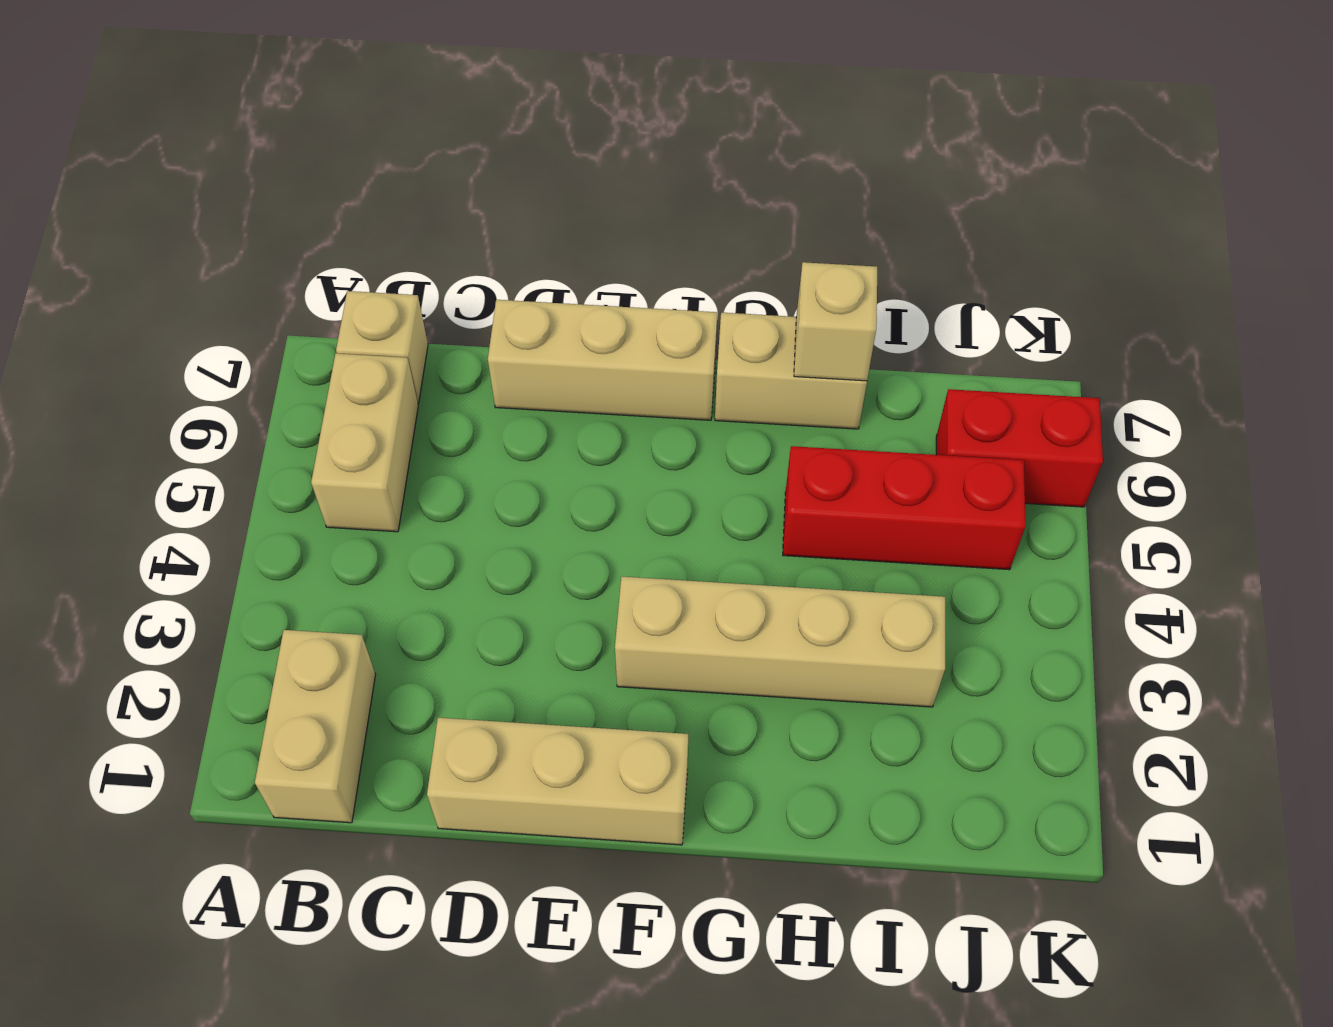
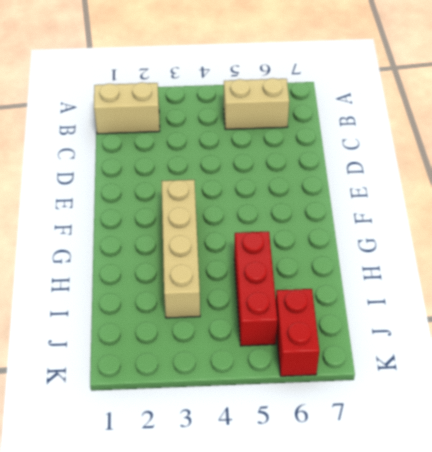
none -> tan brick B7 level 1
none -> tan brick D1:F1 level 1

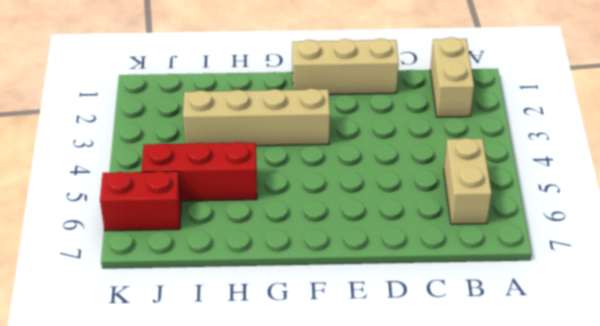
none -> tan brick B7 level 1
none -> tan brick D7:F7 level 1

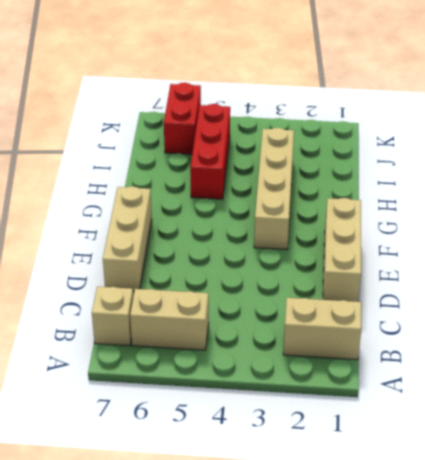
none -> tan brick G7:H7 level 1
none -> tan brick H7 level 2

